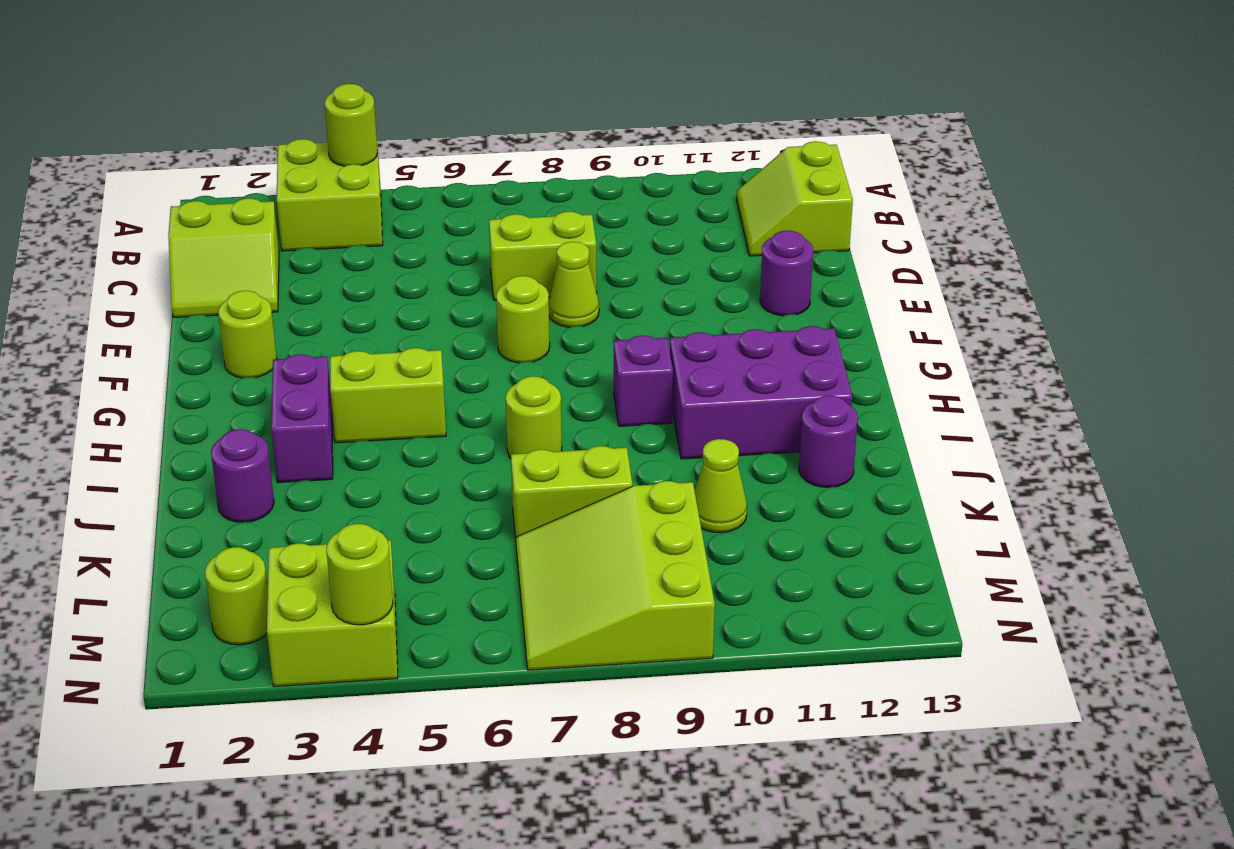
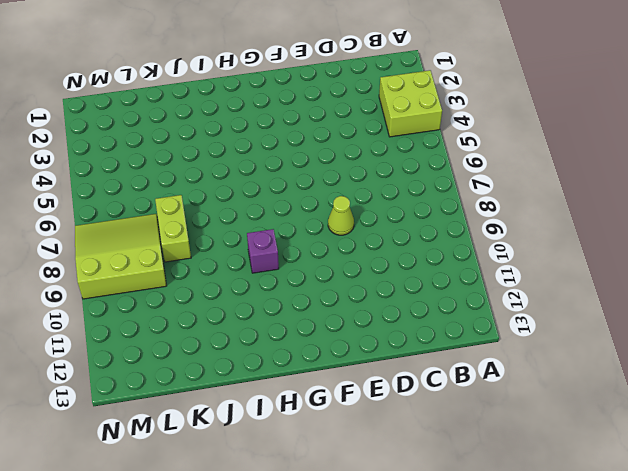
none -> lime slope B12:C13 level 1 top 13
none -> lime slope C1:D2 level 1 top C
none -> lime brick D7:D8 level 1

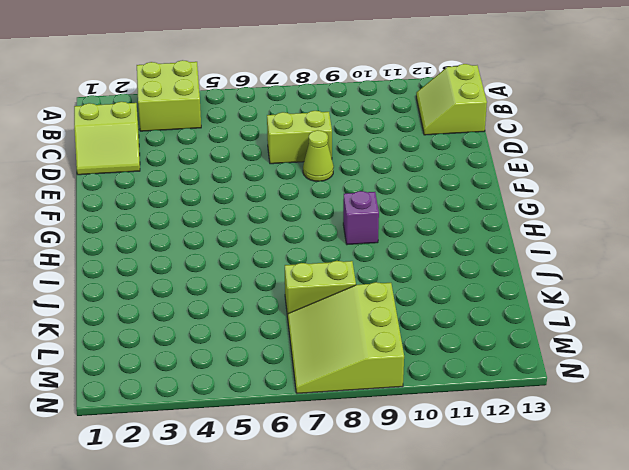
none -> purple round brick E12 level 1
none -> lime round brick F2 level 1
none -> lime round brick F7 level 1

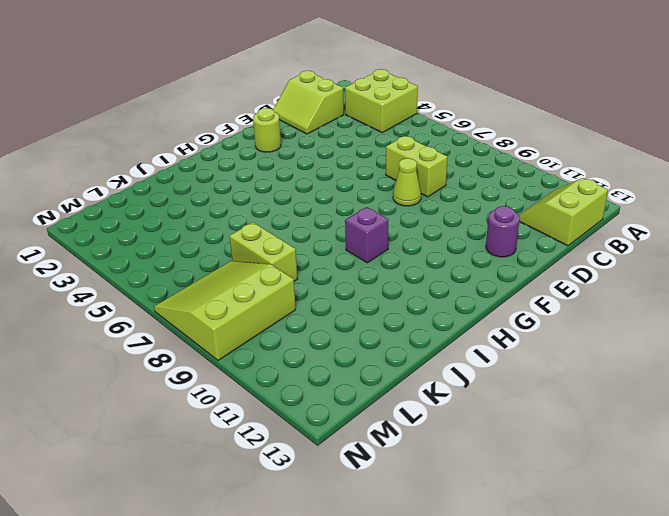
none -> lime round brick F7 level 1
none -> purple brick H3:I3 level 1
none -> lime brick H4:H5 level 1

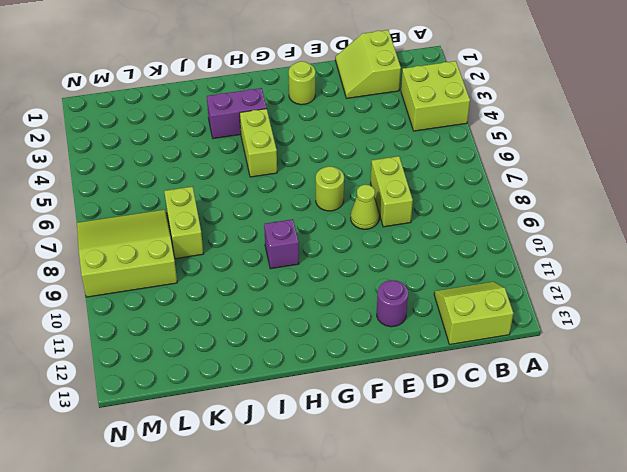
none -> purple brick H10:I12 level 1
none -> lime round brick I7 level 1
none -> purple round brick J2 level 1

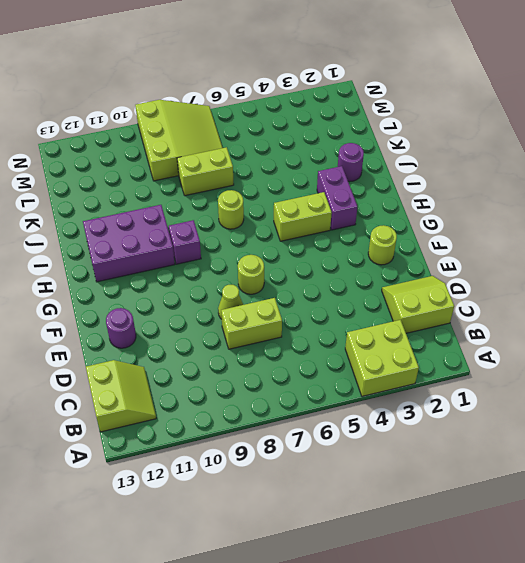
none -> purple round brick J12 level 1
none -> lime cone K10 level 1
none -> lime round brick M2 level 1

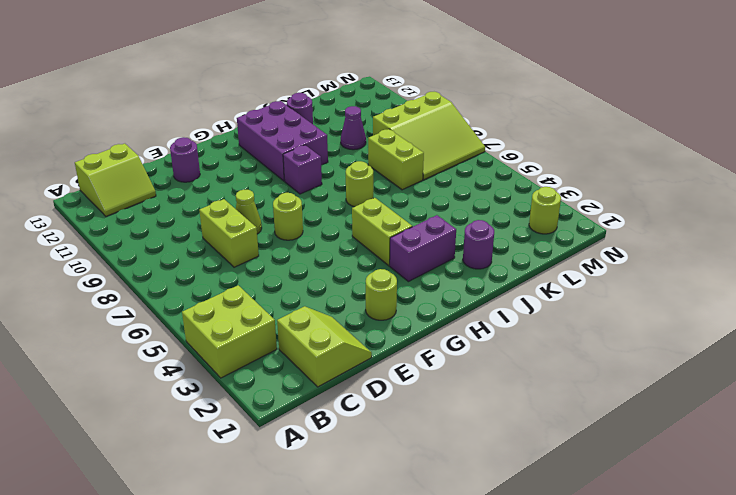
purple cone K10 level 1 -> lime cone K10 level 1
none -> lime brick M3:N4 level 1
none -> lime round brick A4 level 2
none -> lime round brick N4 level 2

